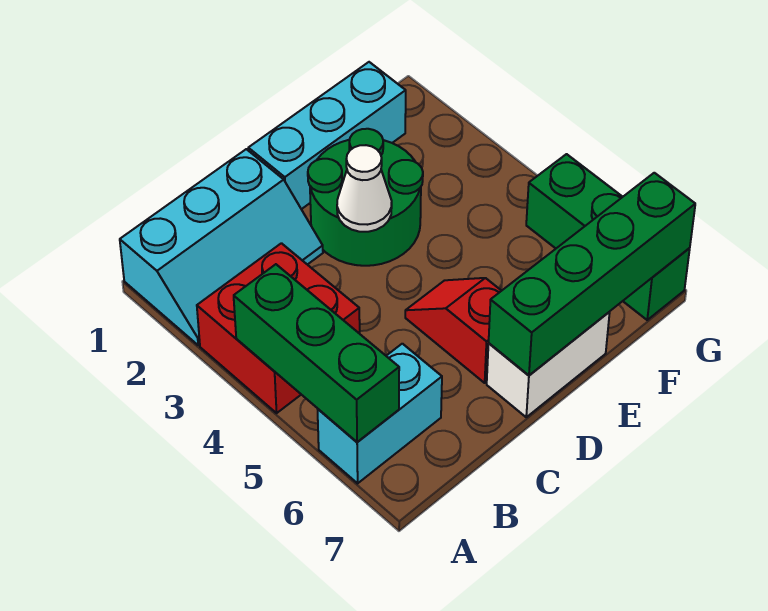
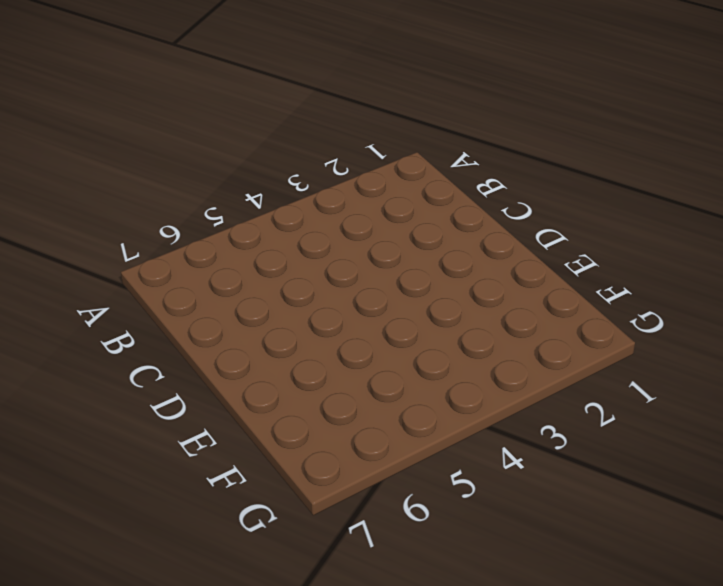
none -> cyan slope A1:C2 level 1 top 1
none -> red brick A3:B4 level 1

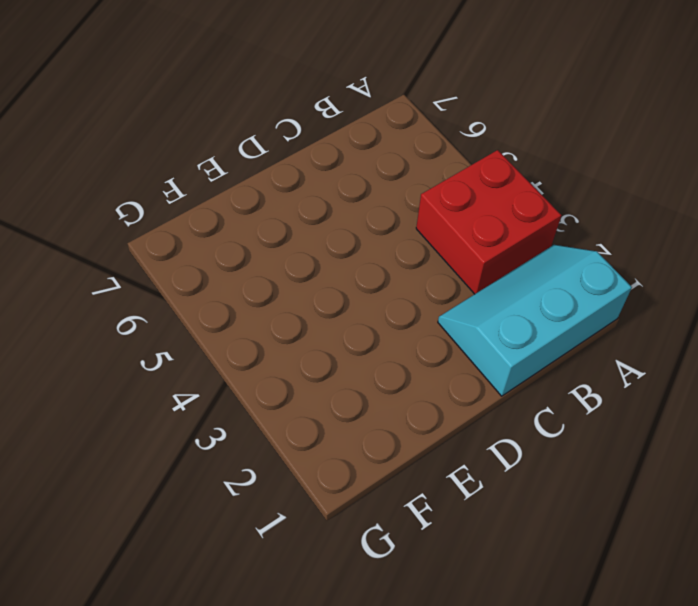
none -> cyan brick A6:B6 level 1
none -> cyan brick D1:F1 level 1

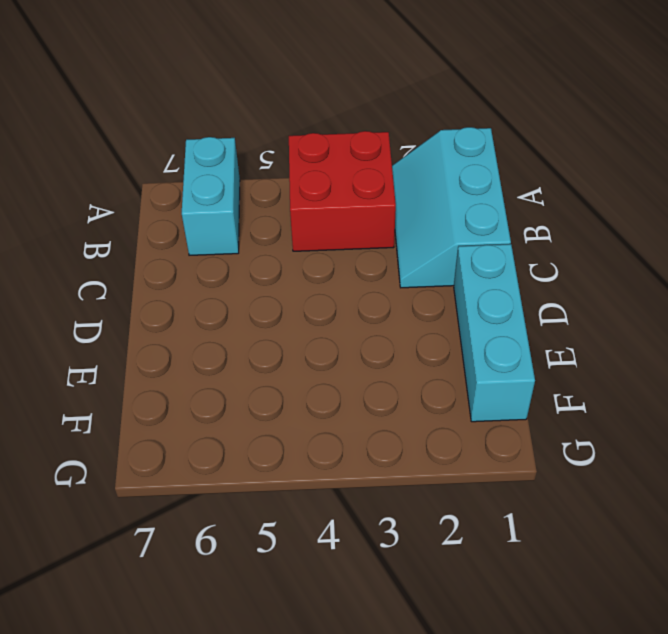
none -> green round brick D2:E3 level 1
none -> red slope D5:D6 level 1 top 6

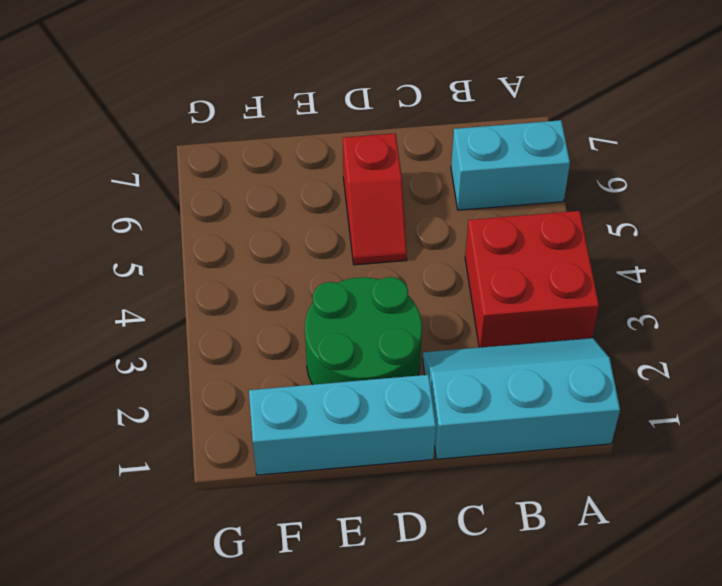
none -> white brick D7:E7 level 1
none -> green brick G5:G7 level 1

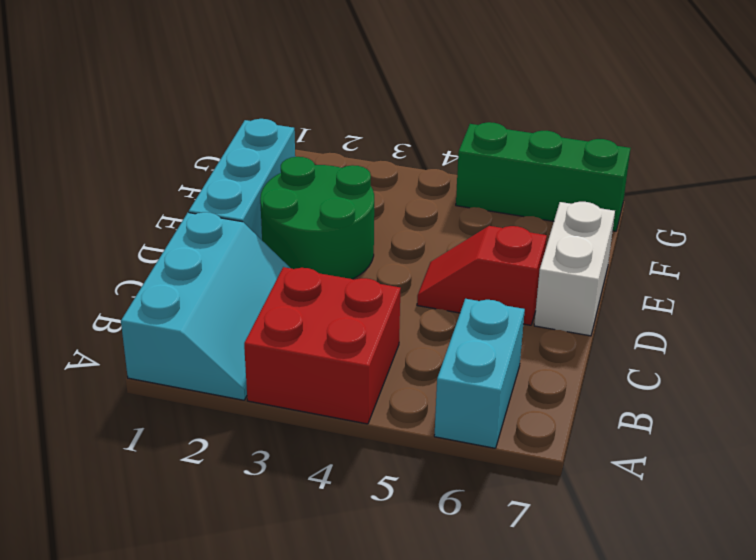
none -> green brick A4:A6 level 2
none -> white cone D3 level 2

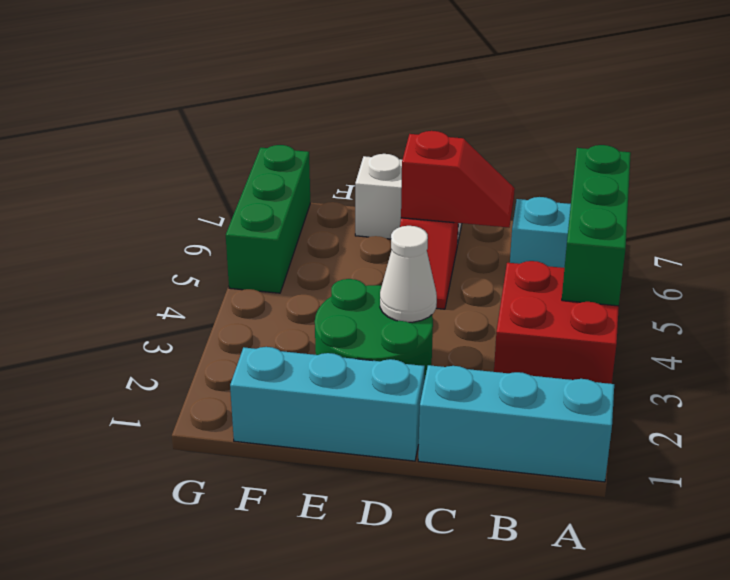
red slope C6:D6 level 2 top D -> none
none -> green brick D7:G7 level 2

